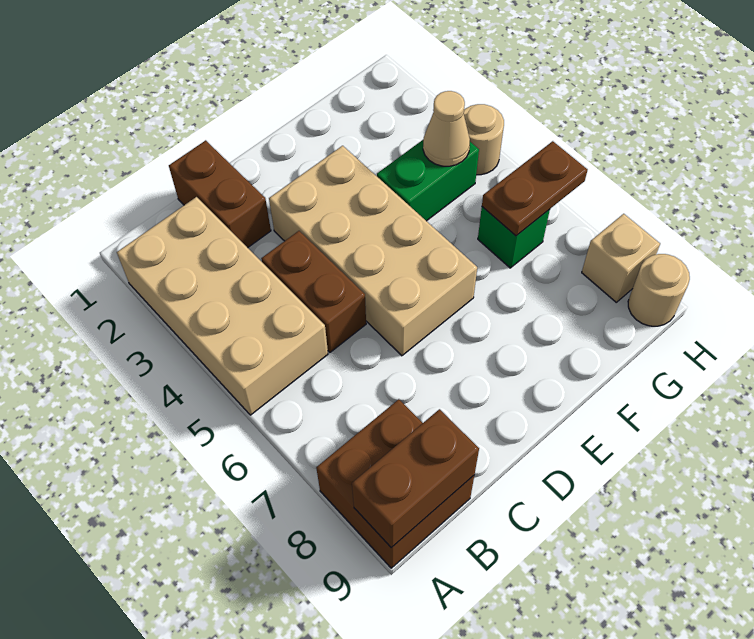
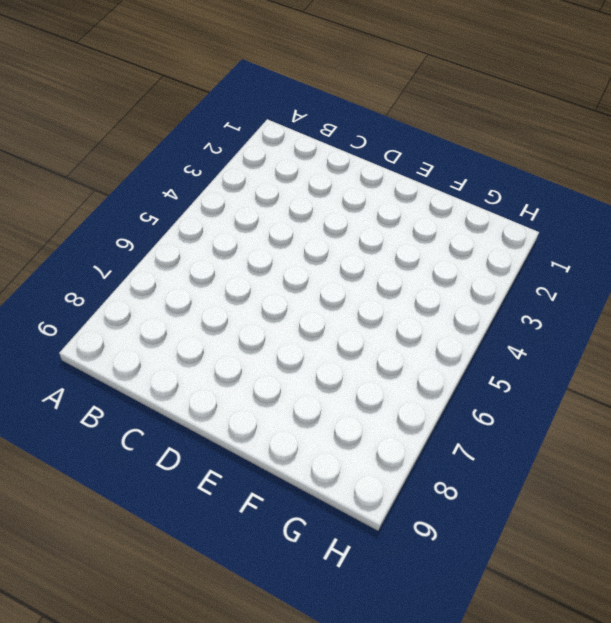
none -> tan brick A2:B5 level 1
none -> brown brick A8:B9 level 1
none -> brown brick C1:C2 level 1

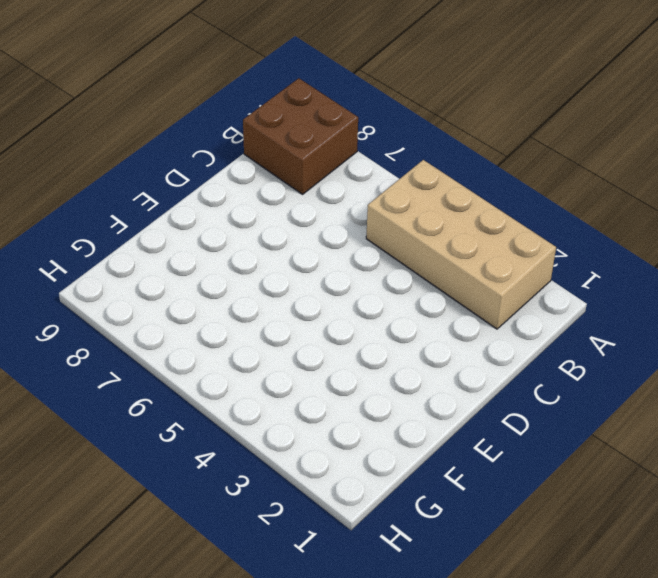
none -> brown brick C1:C2 level 1
none -> brown brick C4:C5 level 1
none -> tan brick D3:E6 level 1

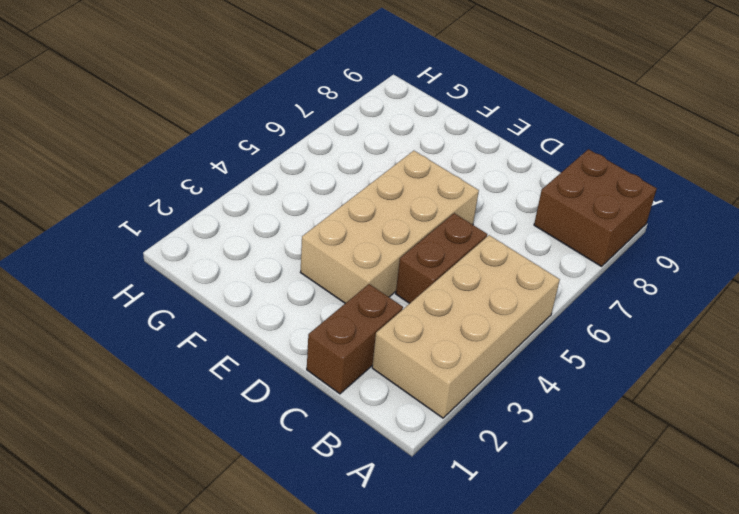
none -> green brick F4:G4 level 1
none -> green brick G6 level 1
none -> tan round brick H4 level 1

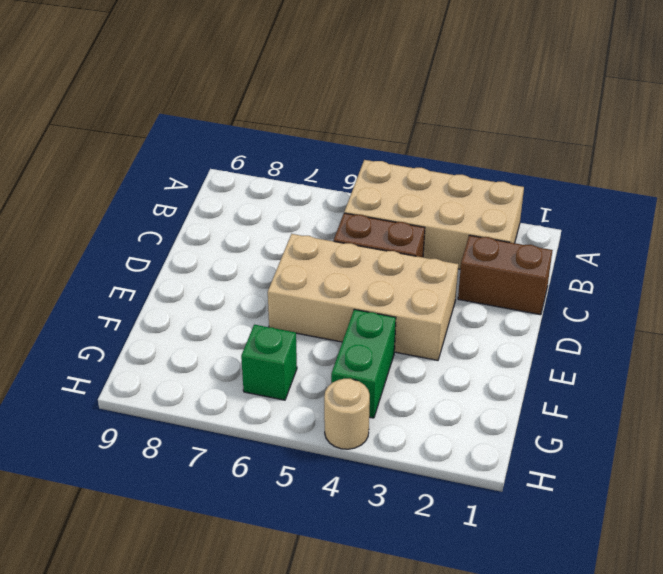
none -> brown brick A8:B9 level 1
none -> tan brick H8 level 1
none -> tan round brick H9 level 1

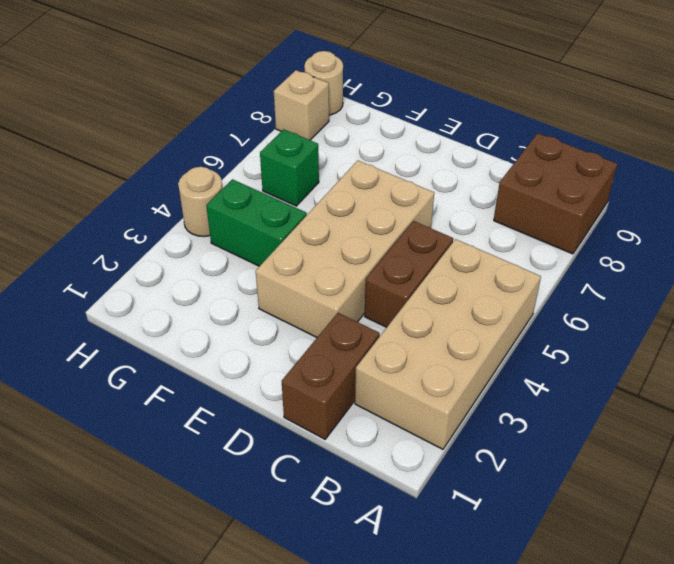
none -> brown brick A9:B9 level 2
none -> tan cone G4 level 2
none -> brown plate G6:H6 level 2

